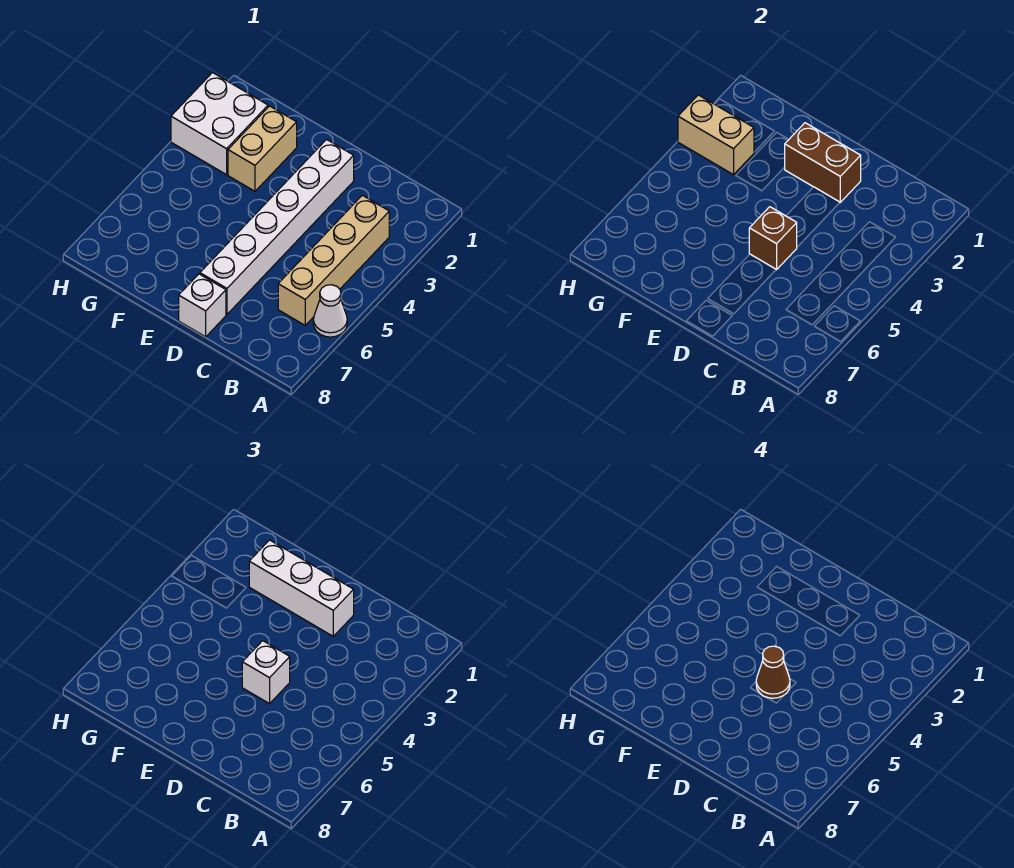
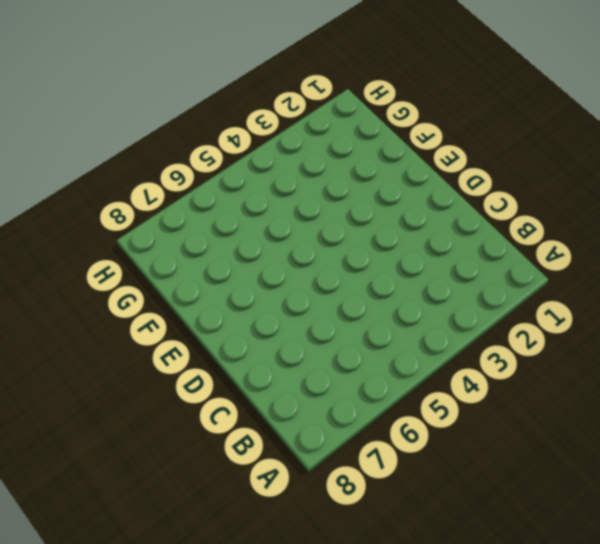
none -> white cone A6 level 1
none -> tan brick B3:B6 level 1
none -> white brick D2:D7 level 1

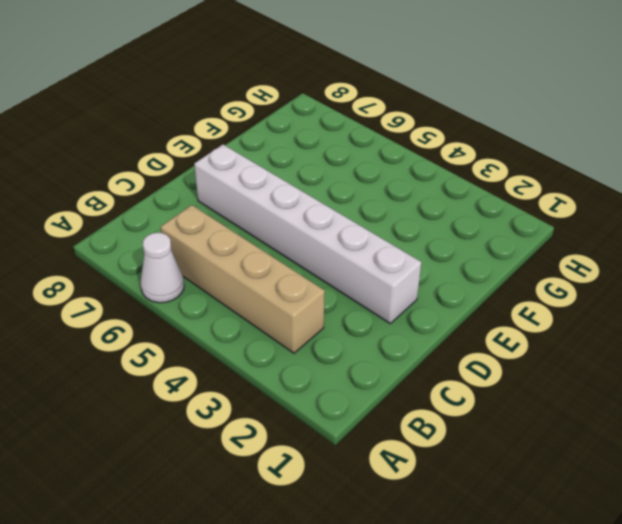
none -> white brick D8 level 1
none -> tan brick F2:F3 level 1
none -> white brick G2:H3 level 1

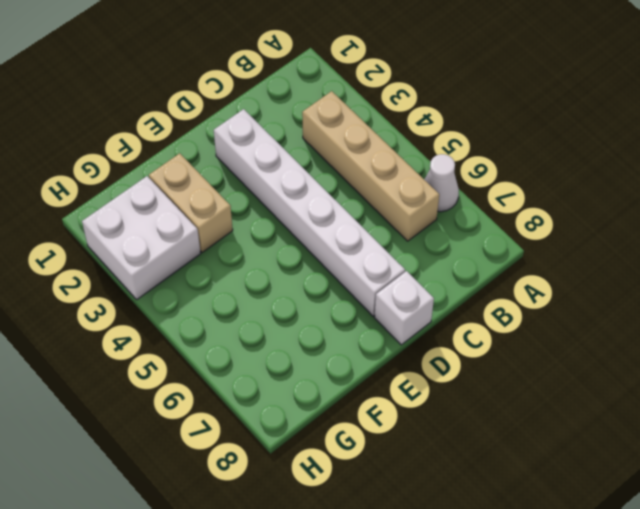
none -> brown brick D2:E2 level 2
none -> brown brick D5 level 2
none -> tan brick G3:H3 level 2

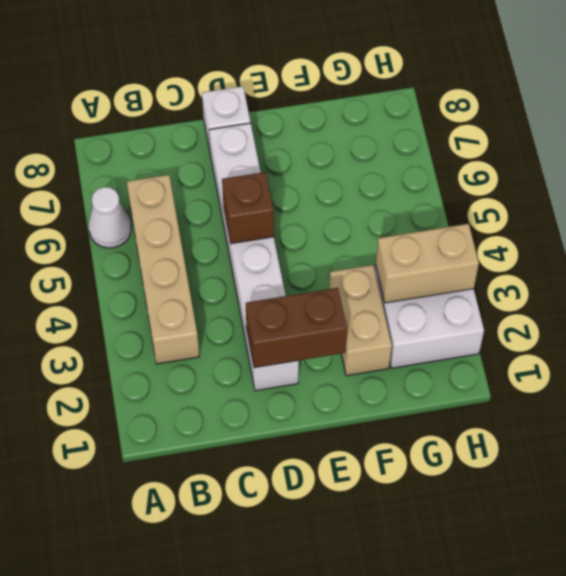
none -> white brick D2:F2 level 3
none -> white brick D5 level 3
none -> brown cone D5 level 4

